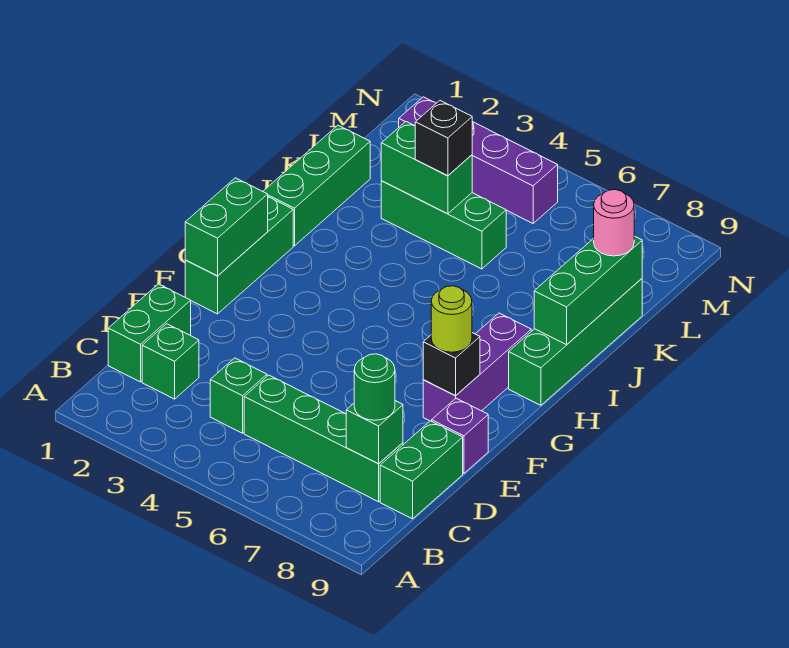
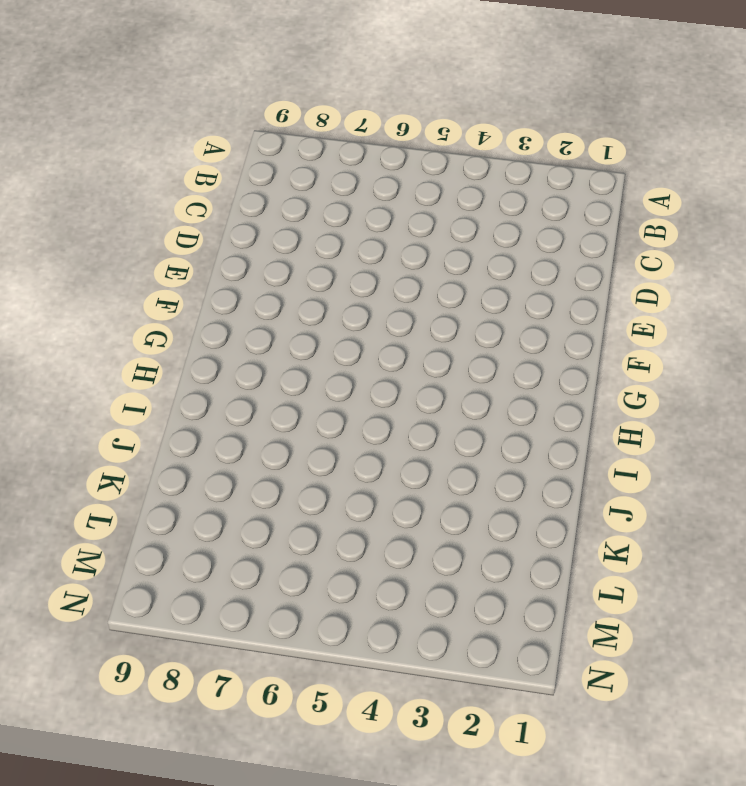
none -> green brick C1:D1 level 1
none -> green brick C2 level 1
none -> green brick C4 level 1

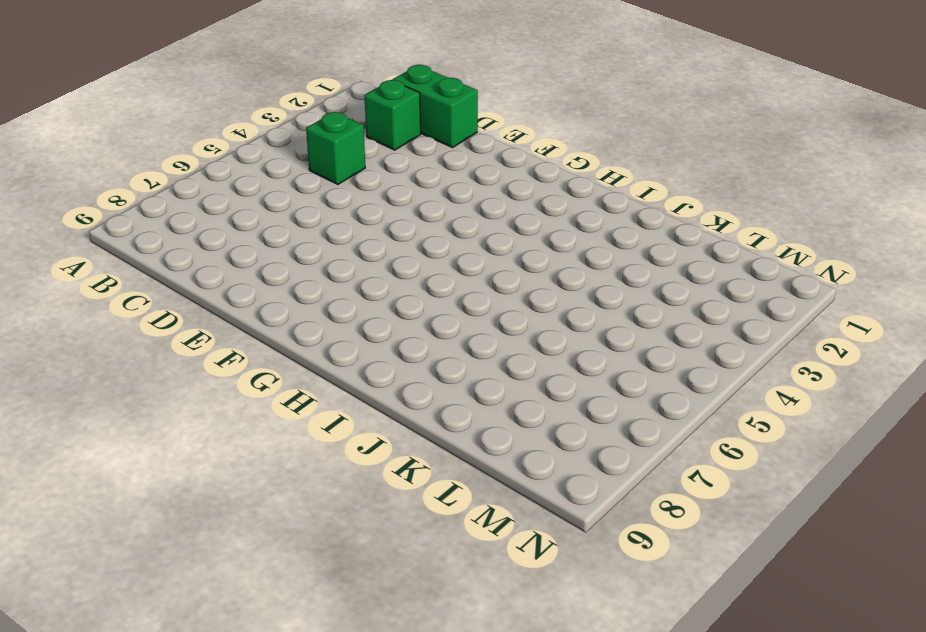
none -> green brick C5:C8 level 1
none -> green brick C9:D9 level 1
none -> purple brick E9 level 1

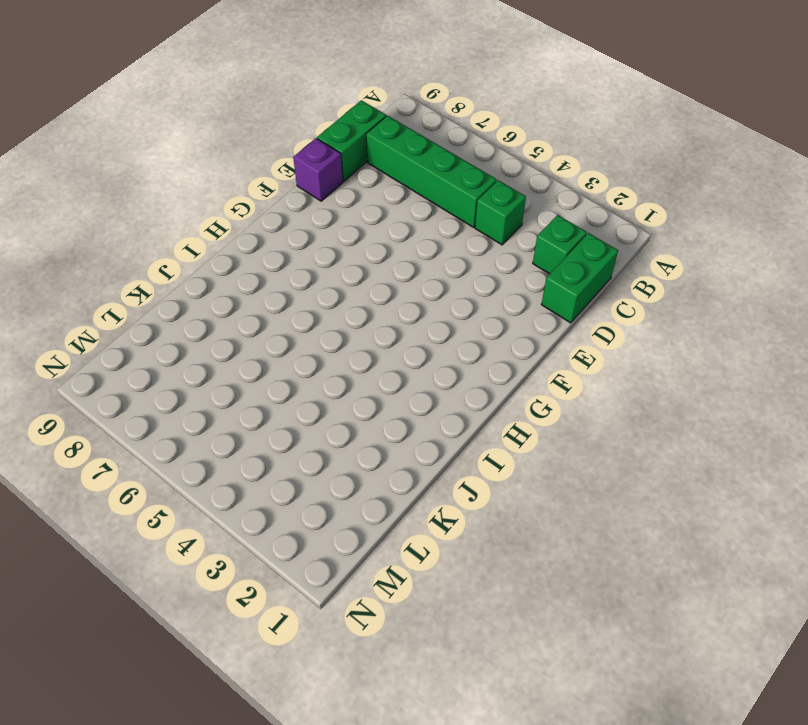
none -> green brick F1:H1 level 1
none -> purple brick F8:H8 level 1
none -> green brick H9:K9 level 1

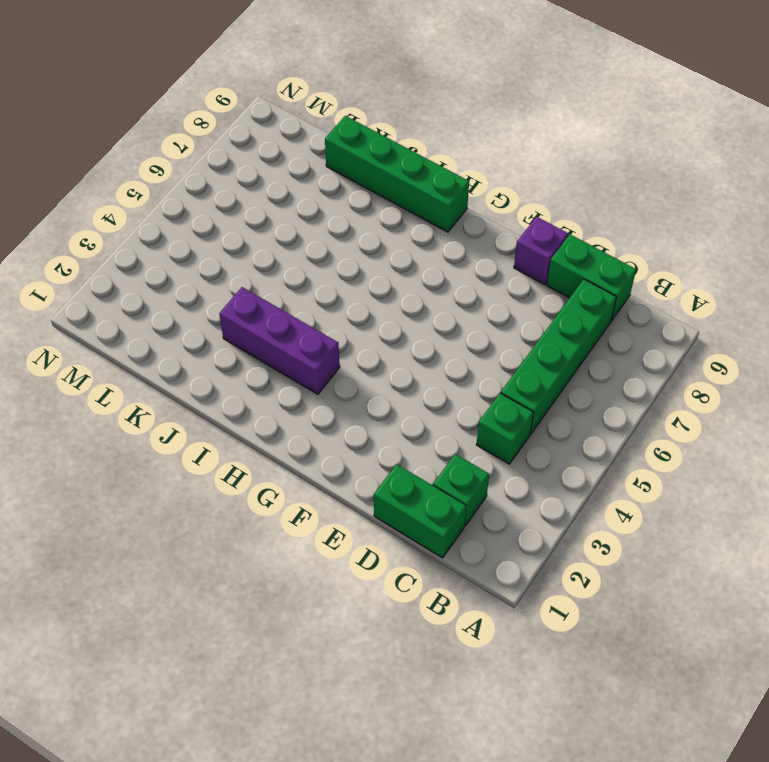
purple brick H3:J3 level 1 -> purple brick F8:H8 level 1
none -> green brick F1:H1 level 1
none -> green brick I1:K1 level 1
none -> green brick K3:K5 level 1

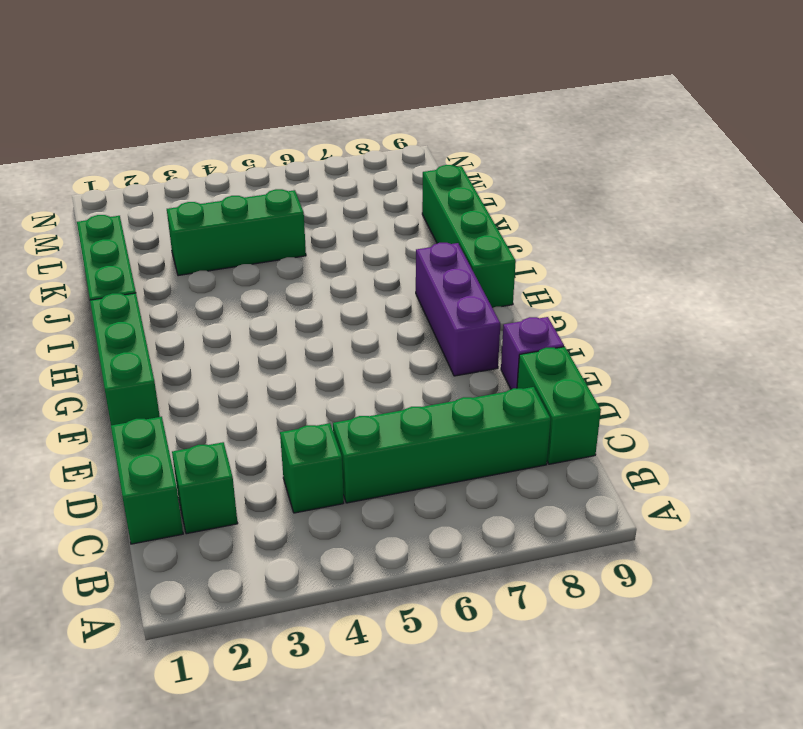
none -> purple brick M2:M5 level 1
none -> green brick C8 level 2
none -> green brick F1:G1 level 2

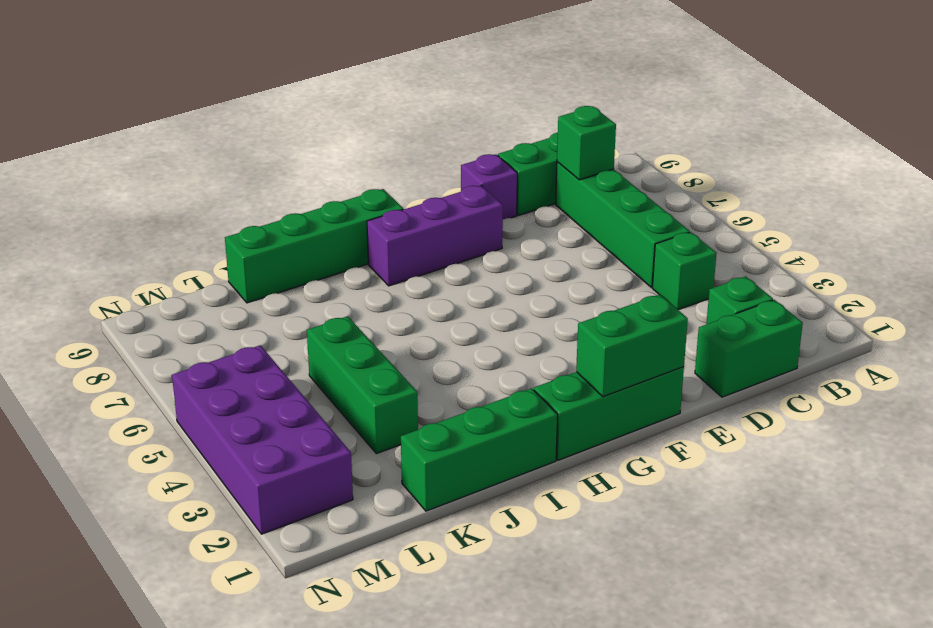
purple brick M2:N5 level 1 -> purple brick M2:M5 level 1
none -> black brick F8 level 2
none -> green brick I9:K9 level 2
none -> green brick K3:K4 level 2

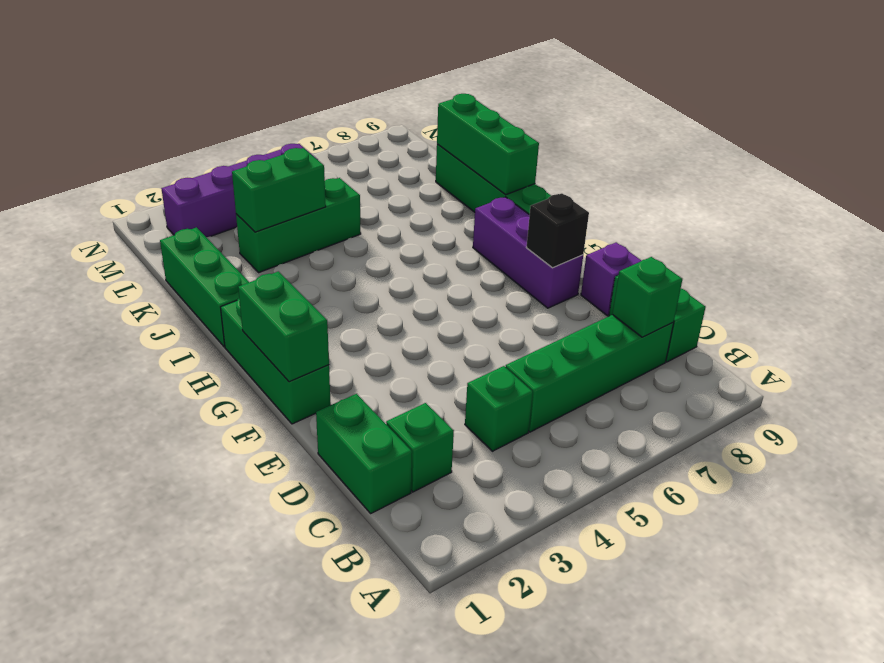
none -> green round brick C8 level 3
none -> lime round brick F8 level 3
none -> black brick K4 level 3

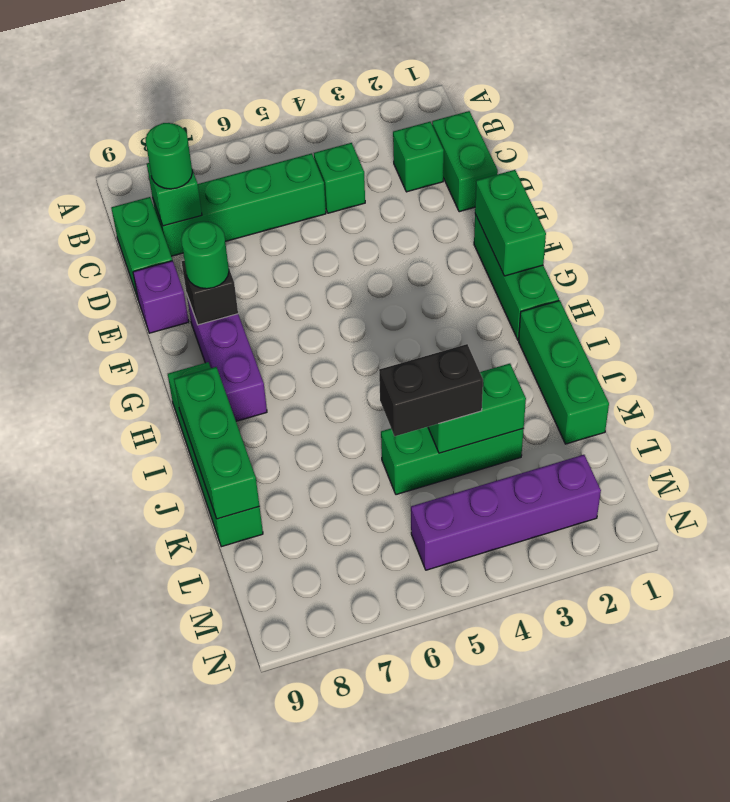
green round brick F8 level 3 -> lime round brick F8 level 3
black brick K4:K5 level 3 -> black brick K4 level 3
none -> pink round brick K9 level 3

